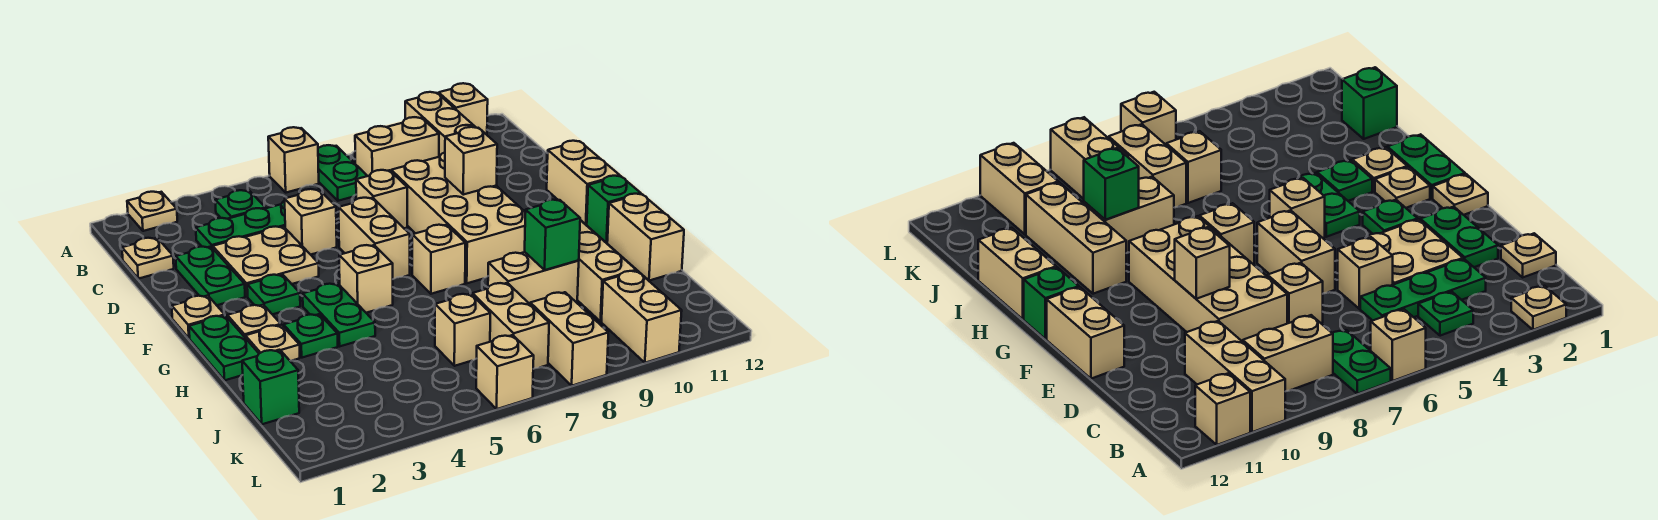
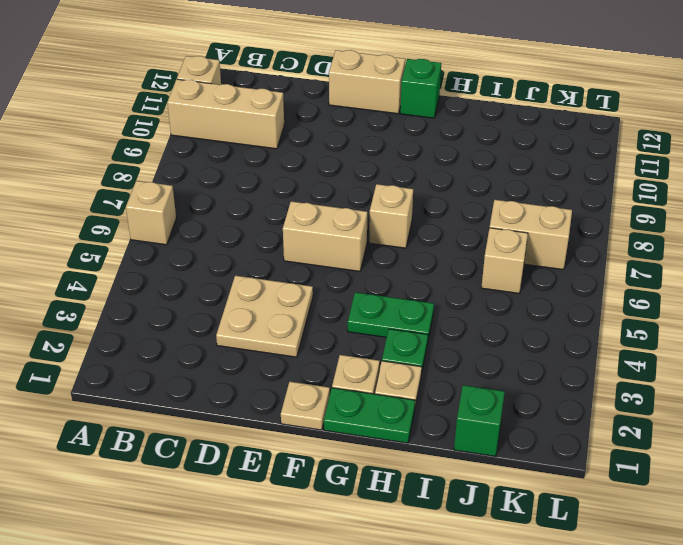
none -> tan plate A2 level 1
none -> green plate A7:B7 level 1
none -> green plate B4 level 1
none -> tan brick B8:B9 level 1

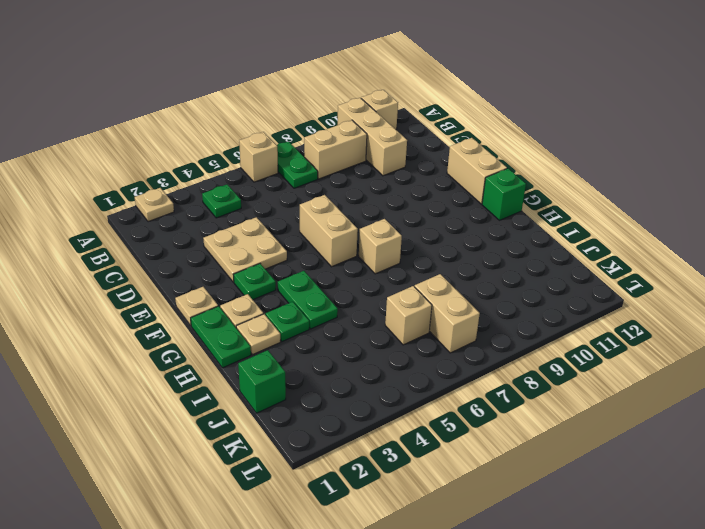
none -> tan plate C1 level 1
none -> green plate C3:C5 level 1
none -> green plate D2:E2 level 1
none -> tan brick D5 level 1

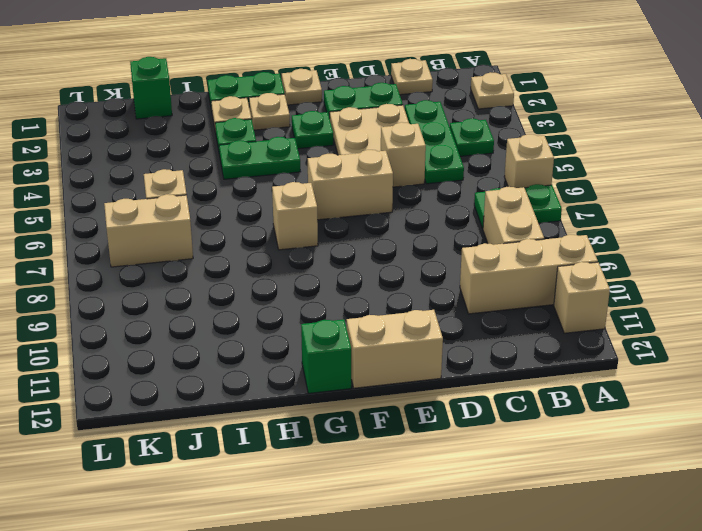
none -> tan brick D7 level 1
none -> tan brick D8:G9 level 1
none -> tan brick G5 level 1
none -> tan brick H10:J10 level 1

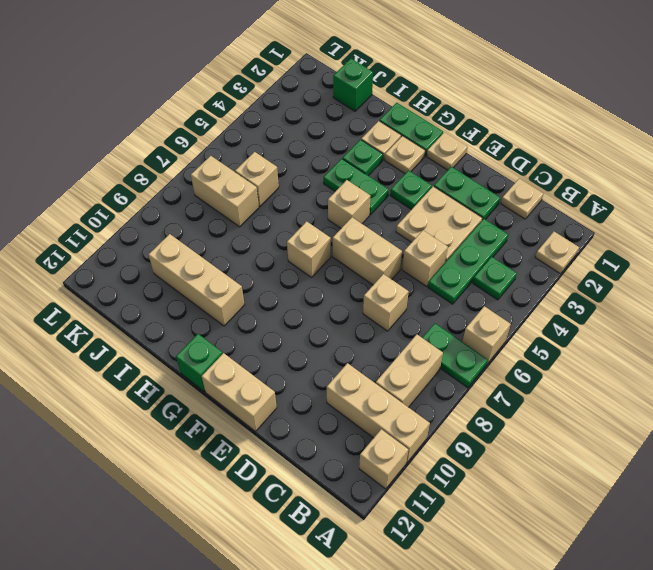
none -> tan brick D8:G9 level 1
none -> tan brick H12:I12 level 1
none -> tan brick I8:I9 level 1
none -> tan brick K8:L8 level 1

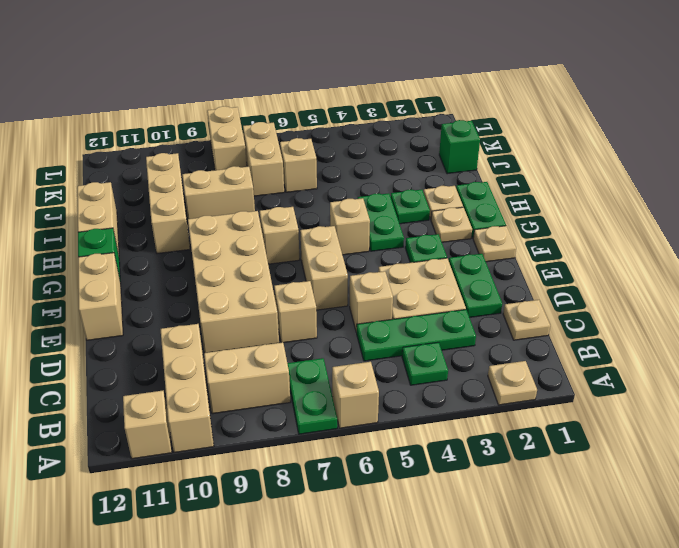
none -> tan brick K10:L10 level 1
none -> tan brick L6 level 1
none -> tan brick E9 level 2
none -> green brick I9 level 2

